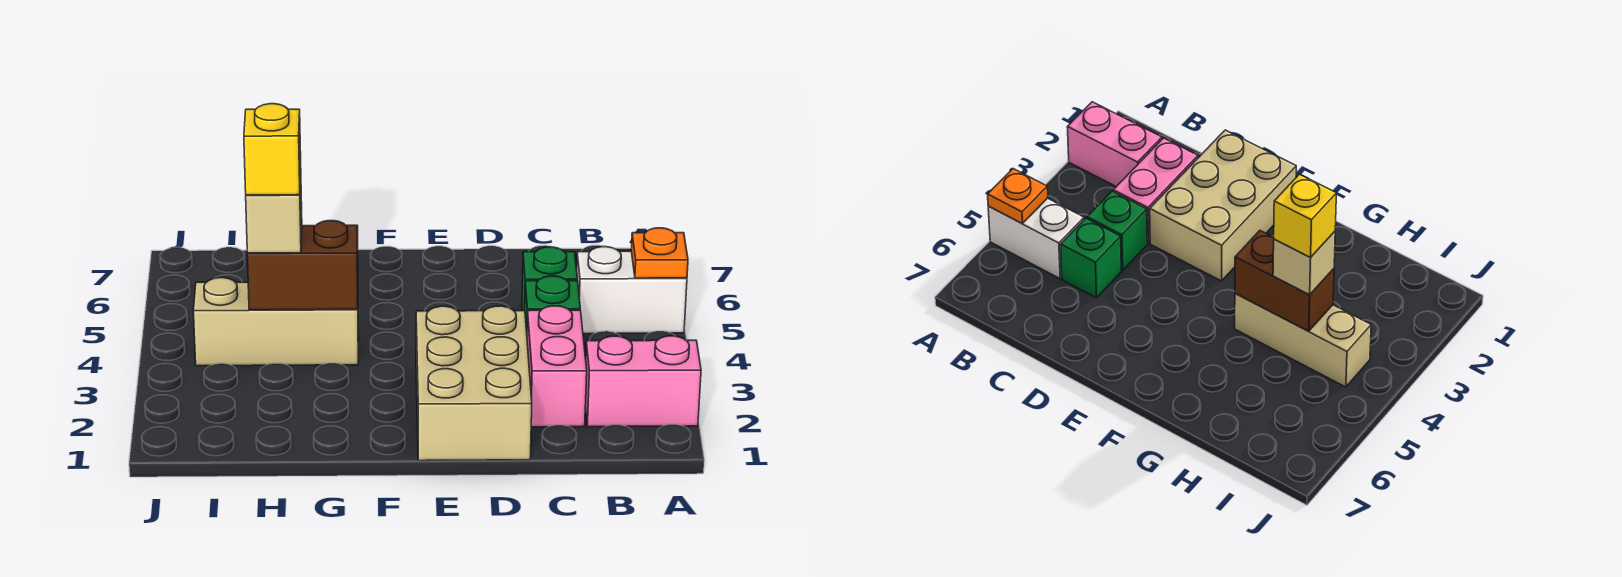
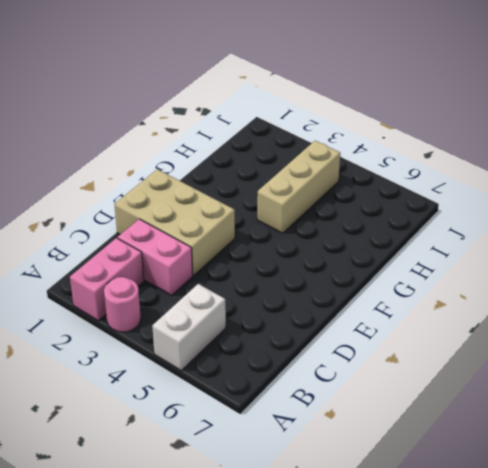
pink round brick A3 level 1 -> none
none -> green brick C4 level 1
none -> green brick C5 level 1

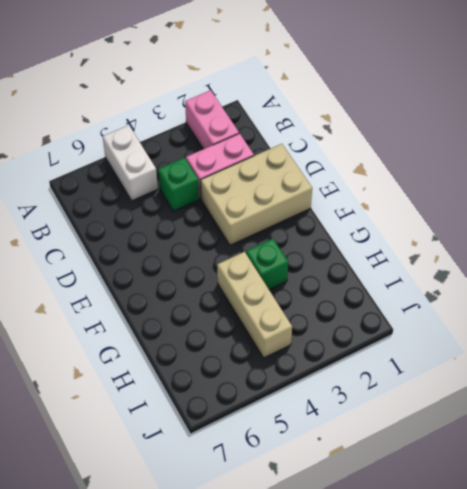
green brick G3 level 1 -> green brick C5 level 1
none -> orange plate A5 level 2
none -> brown brick G4:H4 level 2

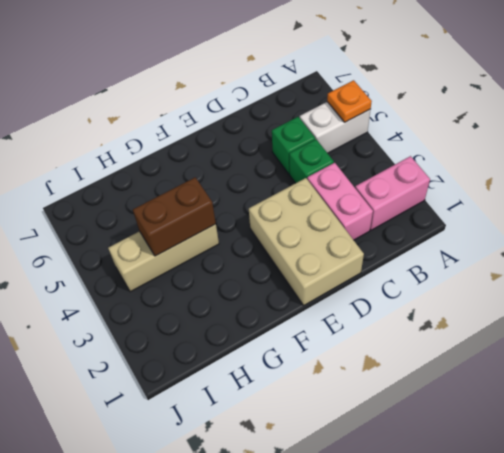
none -> tan brick H4 level 3
none -> yellow brick H4 level 4

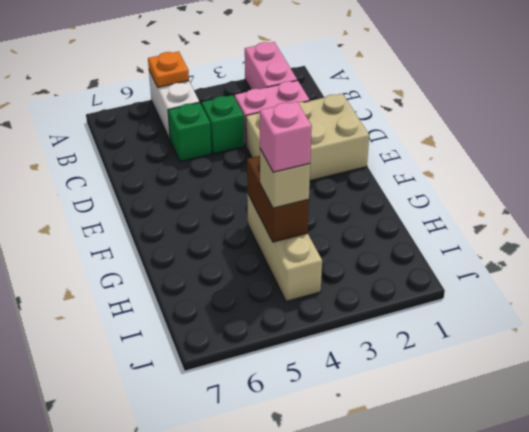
pink brick H4 level 4 -> yellow brick H4 level 4

